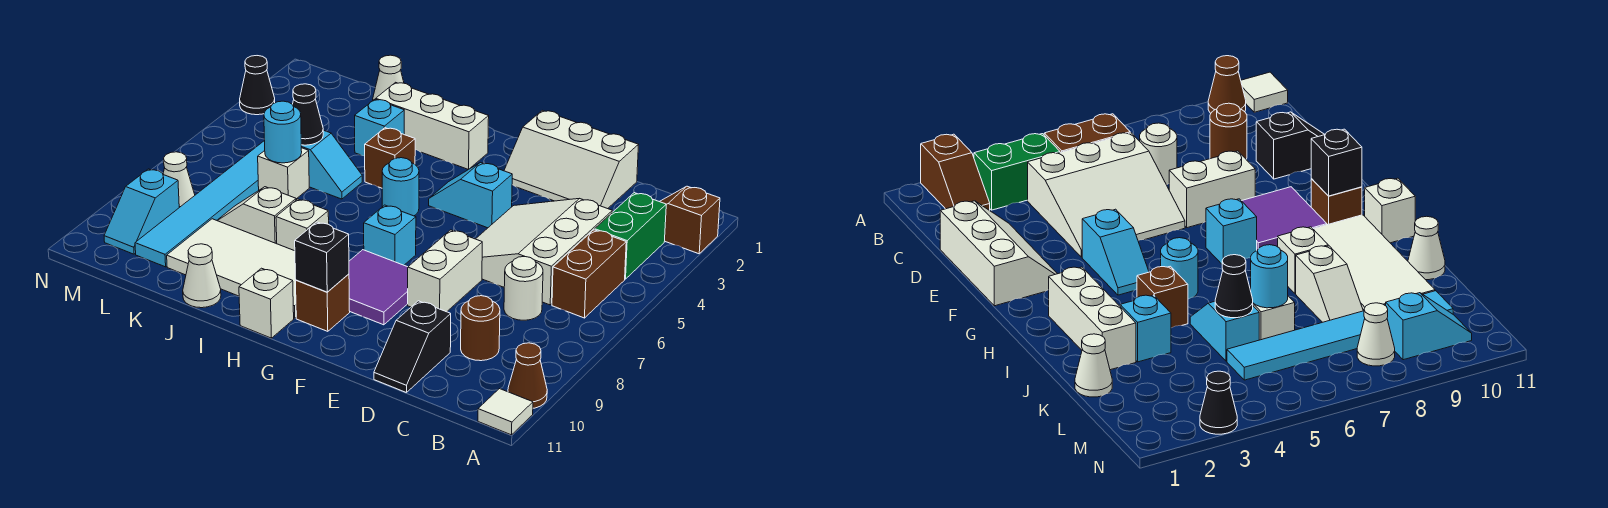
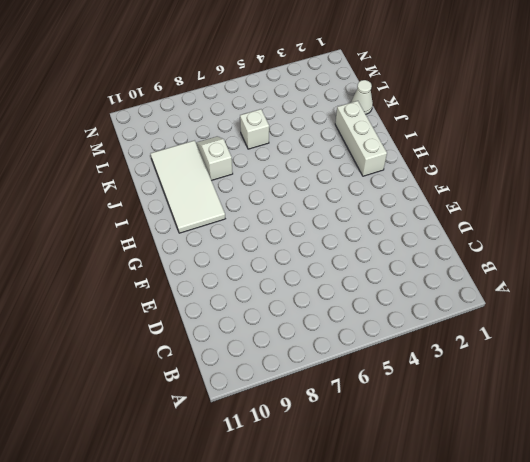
none -> brown slope A2:B2 level 1 top A
none -> brown cone A10 level 1
none -> white tile A11 level 1
none -> green brick B3:B4 level 1

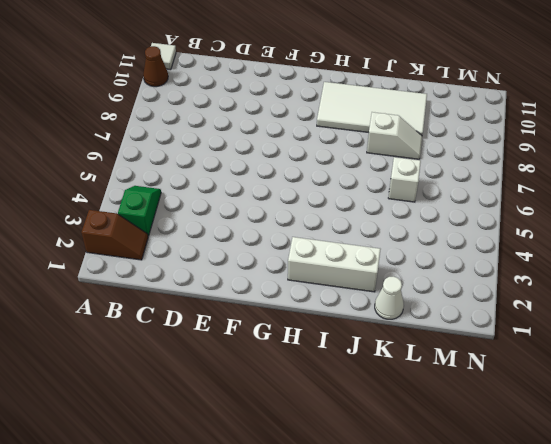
green slope B3:B4 level 1 top 3 -> green brick B3:B4 level 1
none -> brown brick B5:B6 level 1
none -> white slope C4:E6 level 1 top C
none -> white round brick C7 level 1
none -> brown round brick C9 level 1

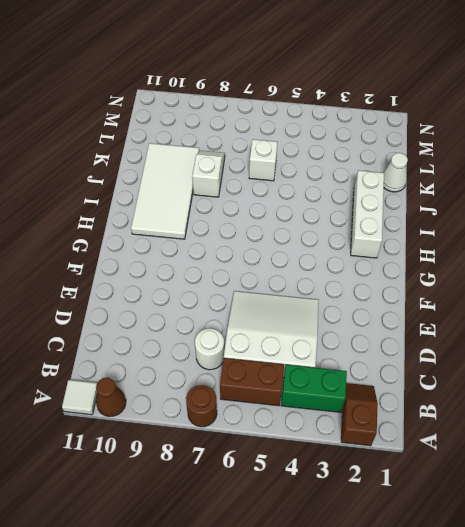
brown round brick A7 level 1 -> brown round brick C9 level 1
none -> white slope D1:F2 level 1 top 1
none -> black slope D10:D11 level 1 top 10
none -> white brick E7:E8 level 1
none -> cyan slope F4:G4 level 1 top F

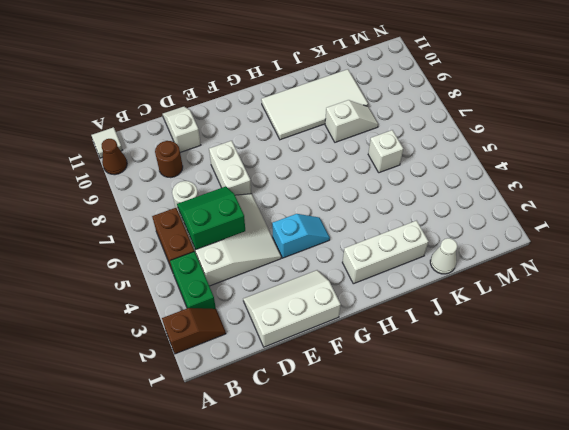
green slope C5:D6 level 2 top 5 -> none
white slope D10:D11 level 1 top 10 -> black slope D10:D11 level 1 top 10
none -> purple tile F8:G9 level 1
none -> cyan brick G7 level 1
none -> brown brick G10 level 1
none -> cyan round brick H5 level 1

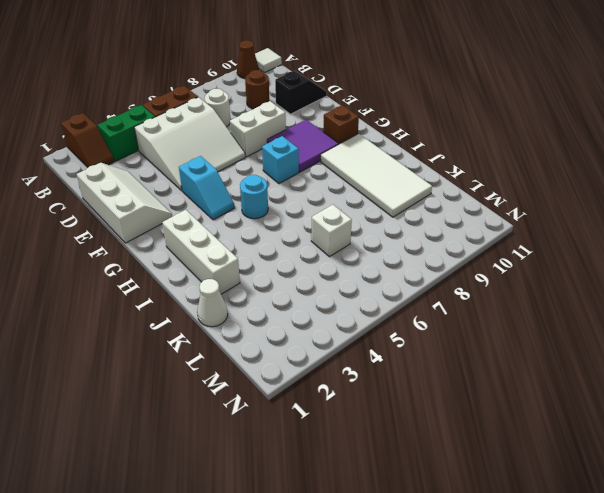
none -> white brick H11 level 1
none -> brown brick I4 level 1
none -> white brick I8 level 1
none -> cyan brick J3 level 1

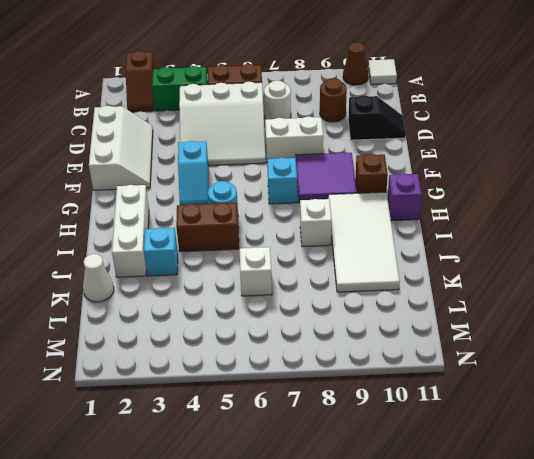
purple brick H11 level 1 -> white brick H11 level 1
brown brick I4:I5 level 1 -> brown brick I4 level 1
none -> cyan slope J5:K5 level 1 top K
none -> white slope J8:K8 level 1 top J
none -> white cone J11 level 1
none -> cyan tile L5:L10 level 1

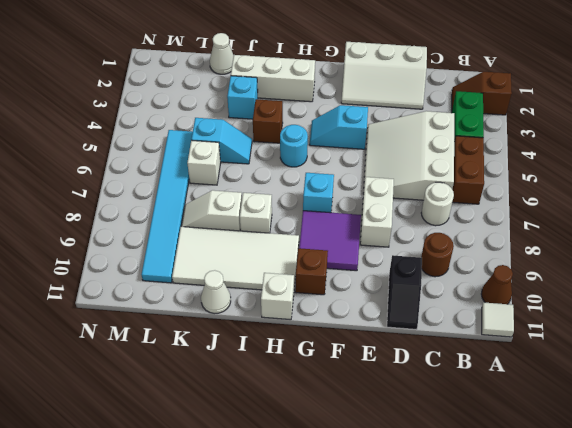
none -> white cone M8 level 1
none -> cyan slope M9:M10 level 1 top 9
none -> black cone N3 level 1
none -> black brick G10 level 2

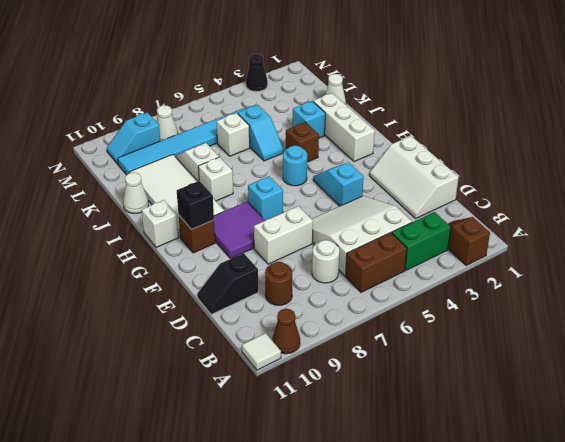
none -> black cone K5 level 2
none -> cyan round brick K6 level 2

